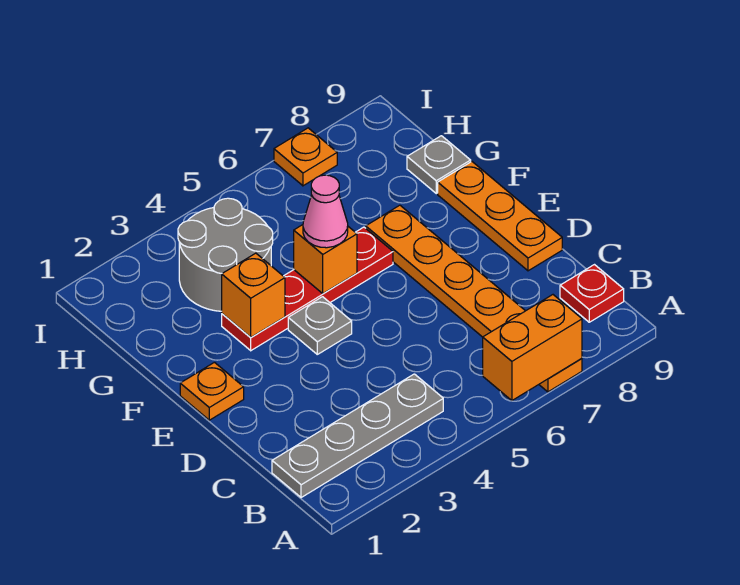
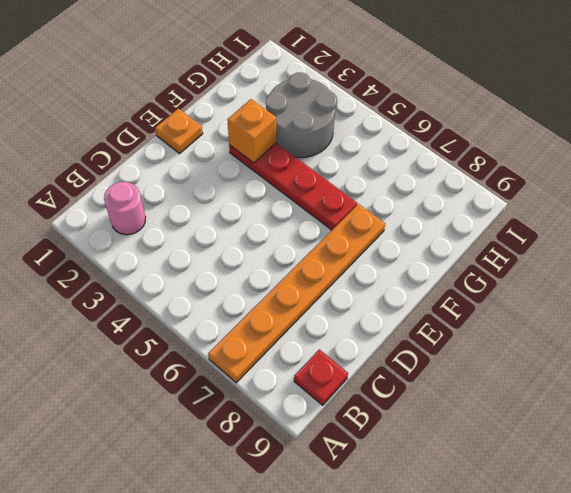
pink round brick B2 level 1 -> grey plate B1:B4 level 1
none -> orange plate D9:F9 level 1
none -> grey plate E4 level 1
none -> grey plate G9 level 1

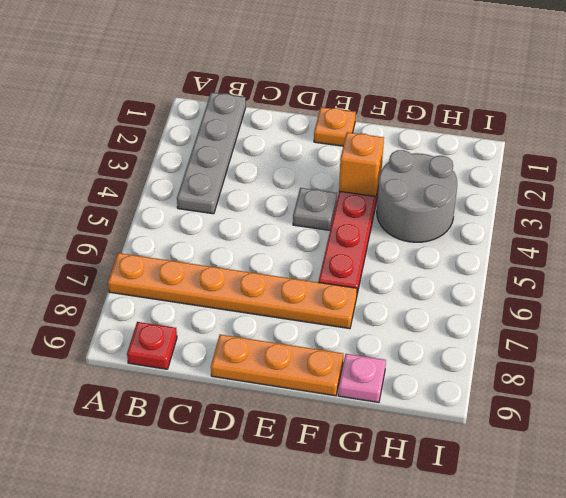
pink plate G9 level 1 -> grey plate G9 level 1
none -> orange plate I7 level 1
none -> orange brick A6:A7 level 2
none -> orange brick F5 level 2

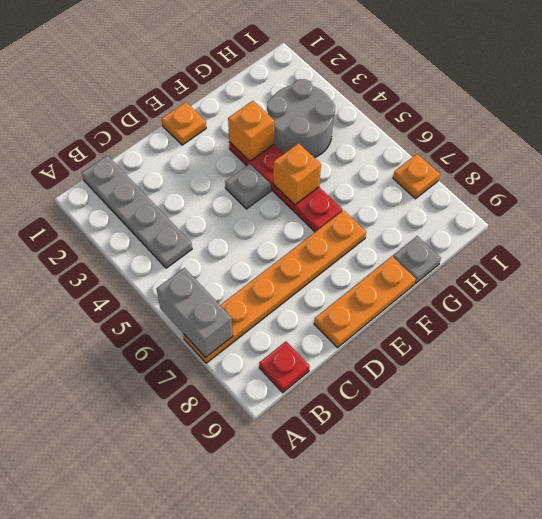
grey brick A6:A7 level 2 -> orange brick A6:A7 level 2
none -> pink cone F5 level 3

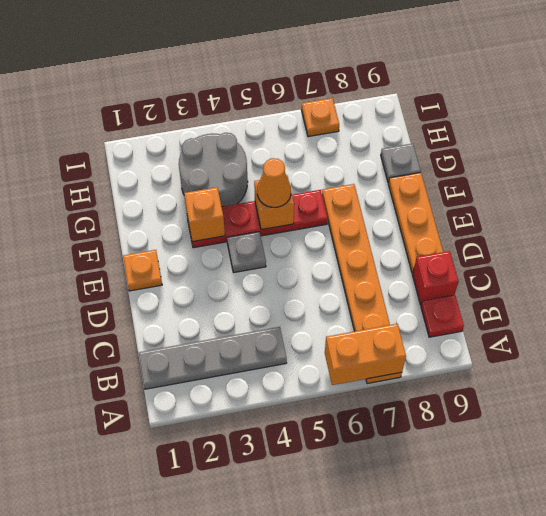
red brick C9 level 1 -> none
orange cone F5 level 3 -> pink cone F5 level 3

